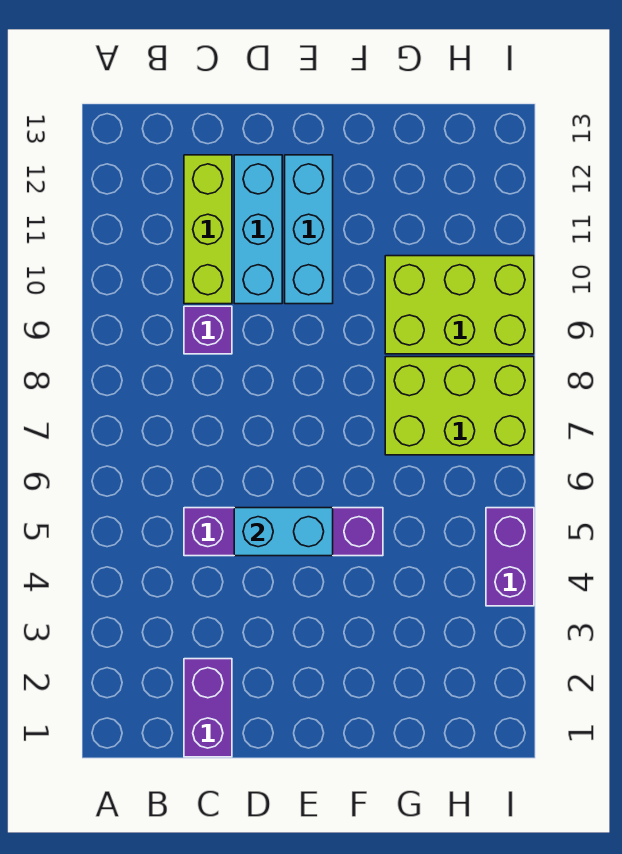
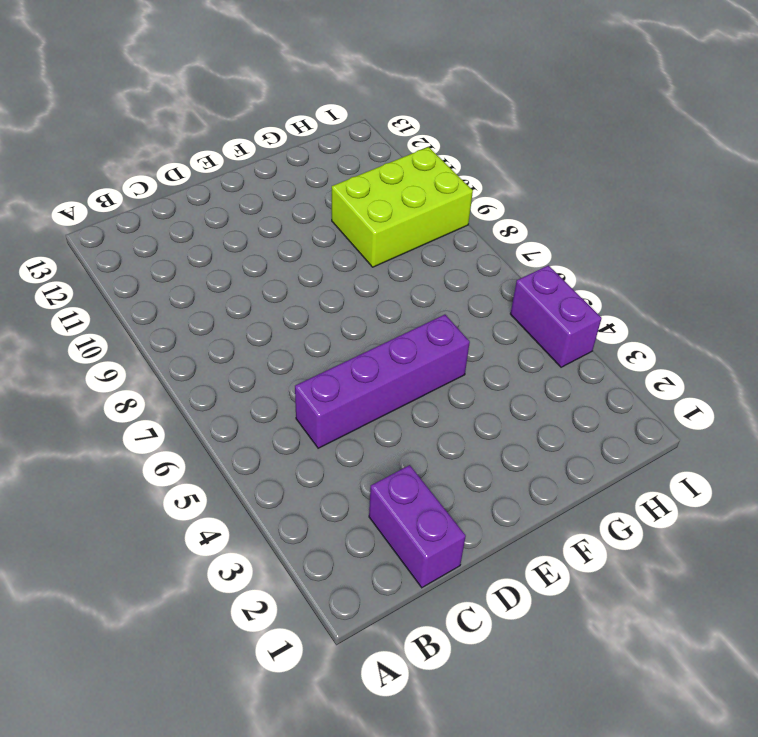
none -> purple brick C9 level 1
none -> lime brick C10:C12 level 1

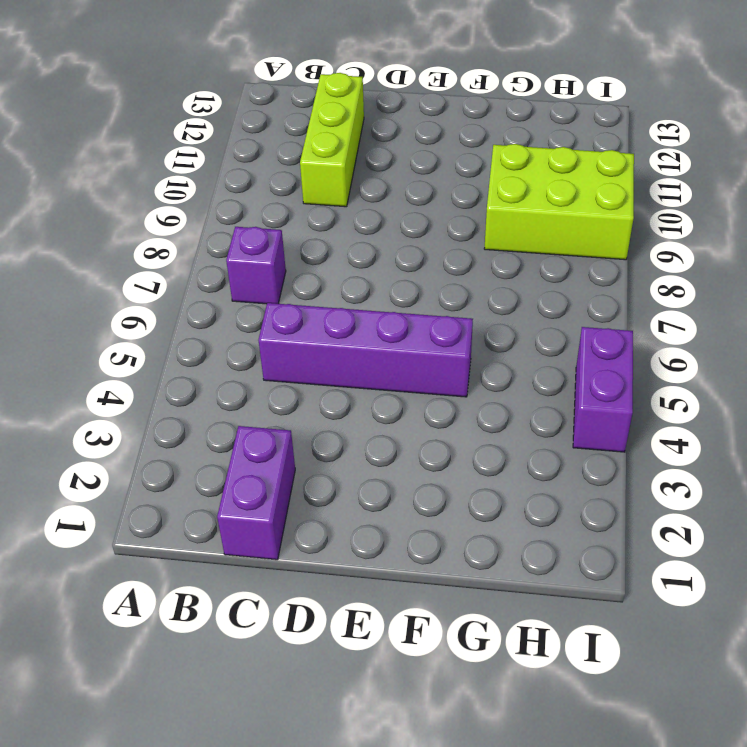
purple brick B7 level 1 -> purple brick C9 level 1
none -> cyan brick D10:D12 level 1
none -> cyan brick E10:E12 level 1

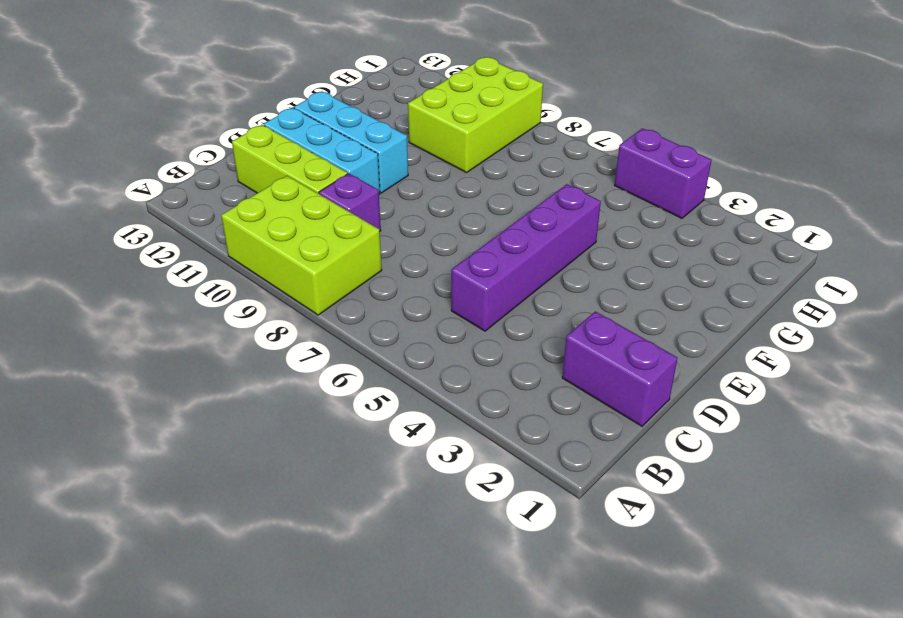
lime brick A8:B10 level 1 -> lime brick G7:I8 level 1
none -> cyan brick D5:E5 level 2

